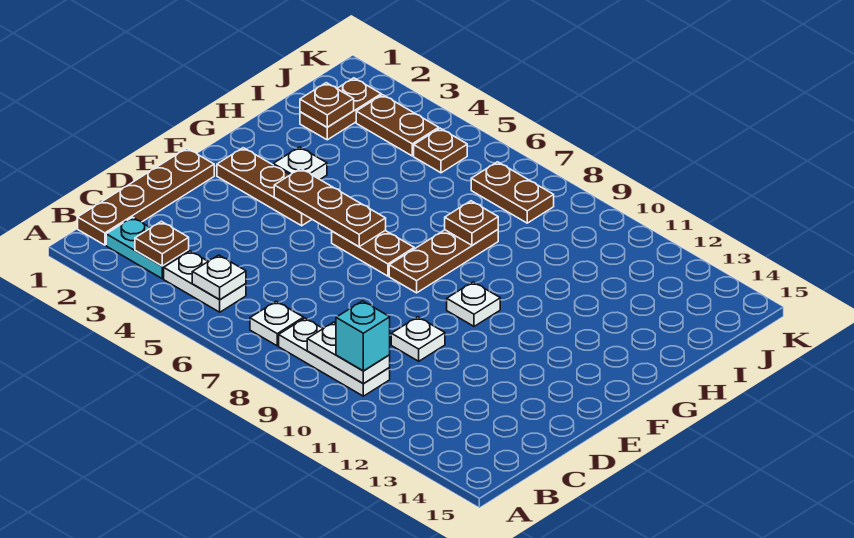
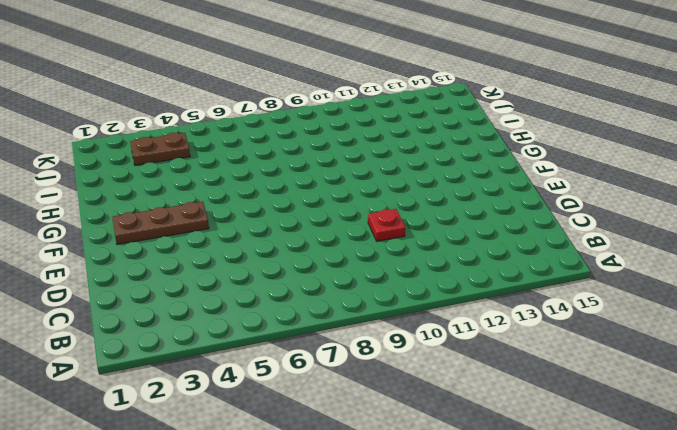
red plate D10 level 1 -> white plate D10 level 1
none -> brown plate B1:E1 level 1
none -> cyan plate B2:B3 level 1
none -> white plate B4:B5 level 1

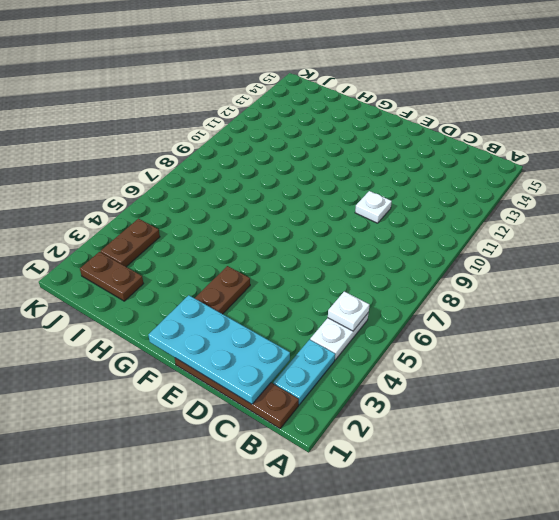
cyan plate C1:F2 level 2 -> none
none -> white plate B7 level 1
none -> white plate B8:B10 level 1
none -> brown plate F6:F7 level 1

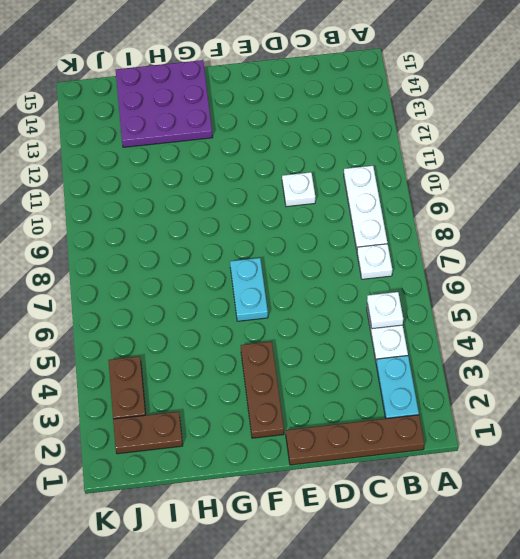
cyan plate F6:F7 level 1 -> brown plate F6:F7 level 1
purple plate G13:I15 level 1 -> none
none -> brown plate F8:H8 level 1
none -> white plate F10 level 1
none -> white plate G3 level 1

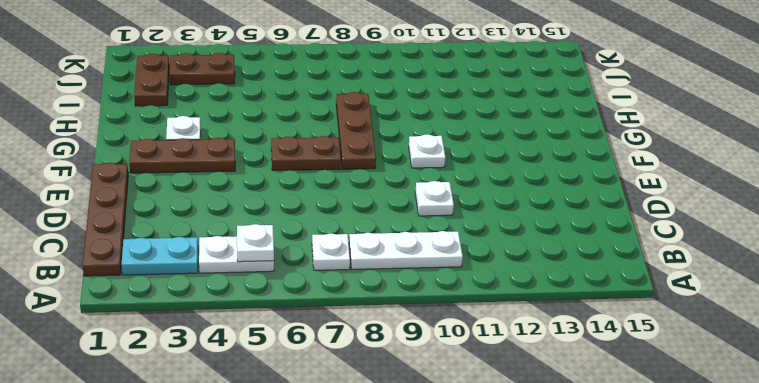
none -> brown plate J5 level 1
none -> brown plate J7:J8 level 1
none -> brown plate B3 level 2

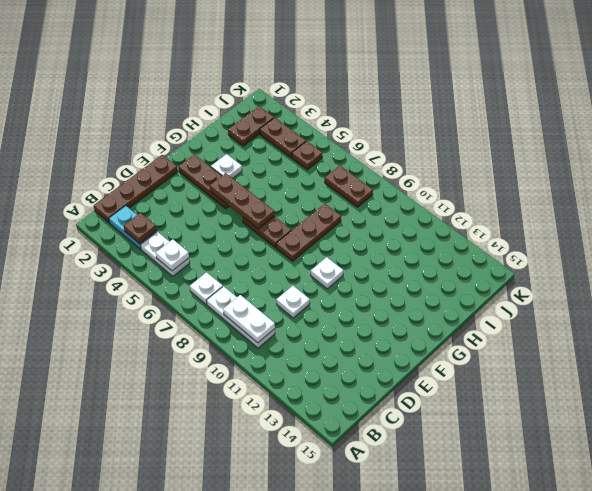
none -> brown plate H8 level 2
none -> brown plate I2 level 2
none -> cyan brick B10 level 3

